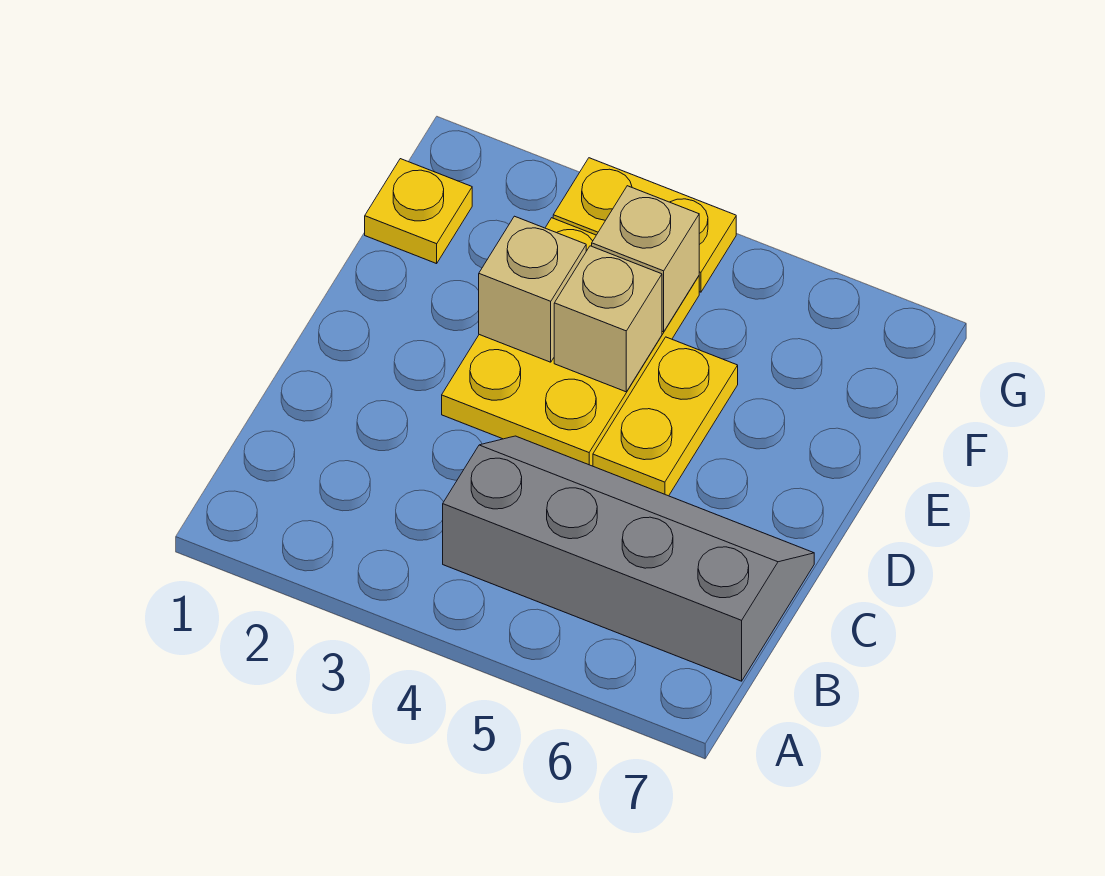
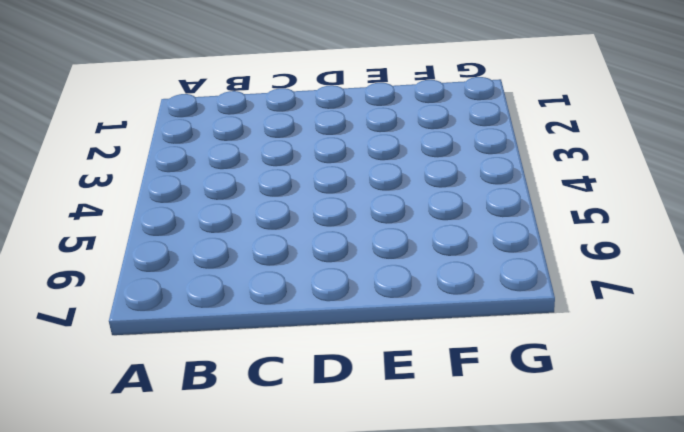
none -> grey slope B4:C7 level 1 top B
none -> yellow plate D3:F4 level 1

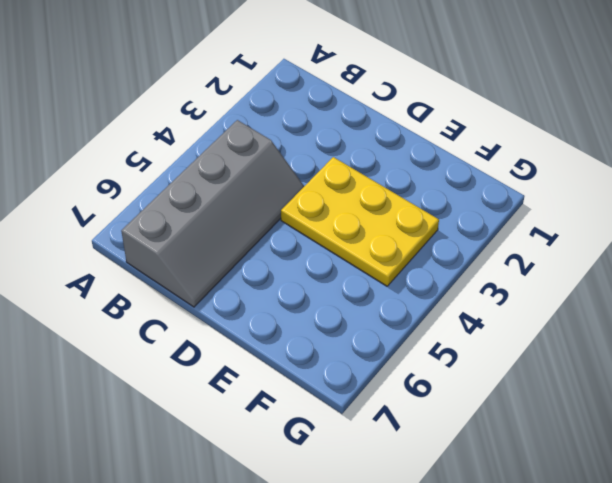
none -> yellow plate D5:E5 level 1
none -> yellow plate F1 level 1

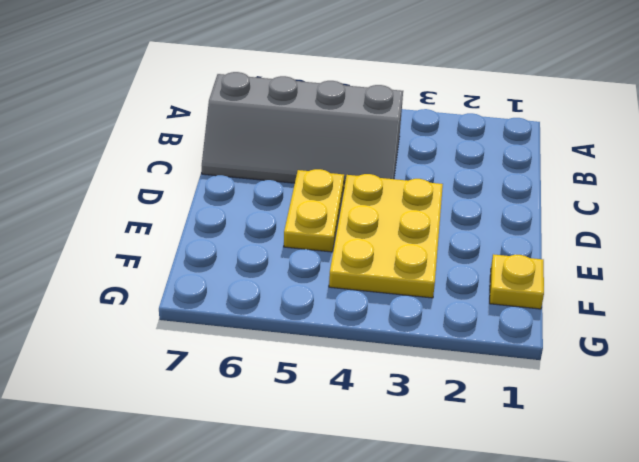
none -> yellow plate G3:G4 level 1
none -> tan brick E3 level 2

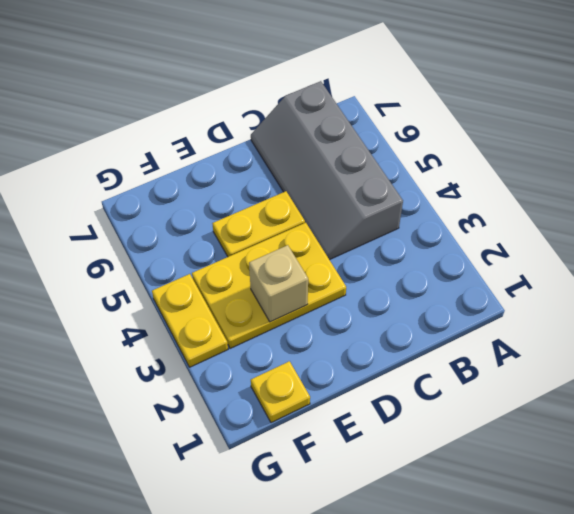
none -> tan brick E4 level 2
none -> tan brick F4 level 2

